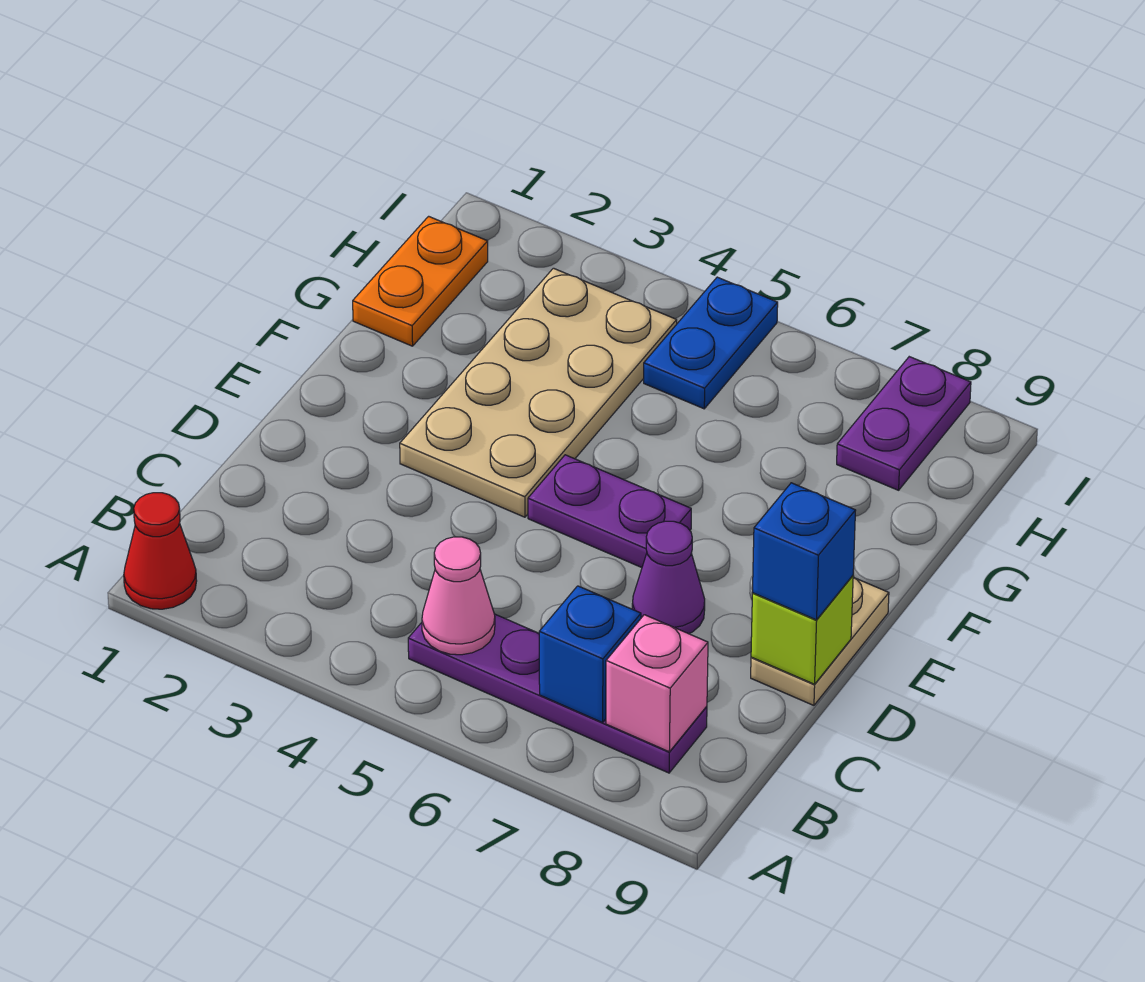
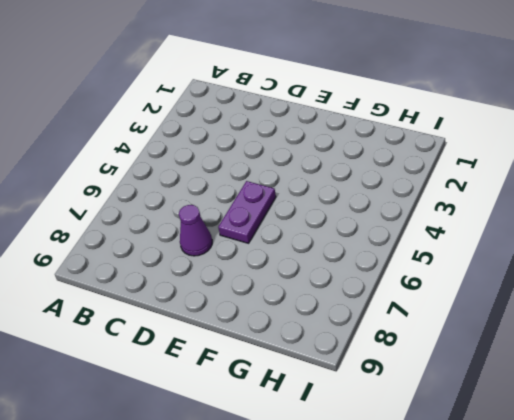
none -> red cone A1 level 1
none -> purple plate B5:B8 level 1
none -> tan plate D9:E9 level 1

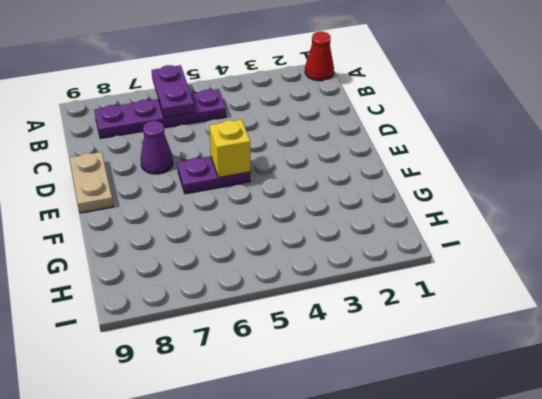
purple plate A6:B6 level 2 -> purple plate H8:I8 level 1
yellow brick E5 level 2 -> none
none -> tan plate E3:H4 level 1
none -> orange plate G1:H1 level 1
none -> blue plate H5:I5 level 1

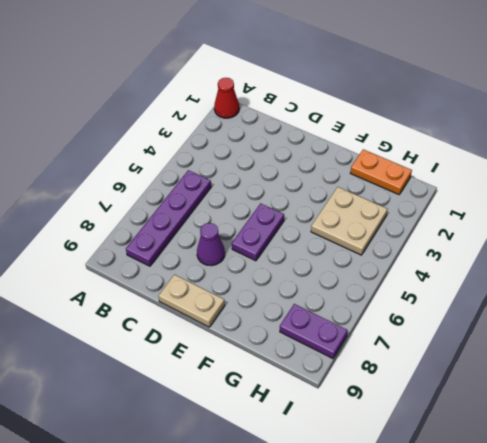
tan plate G3:H4 level 1 -> tan plate E3:H4 level 1
none -> blue plate H5:I5 level 1
none -> pink cone B5 level 2
none -> blue brick B7 level 2

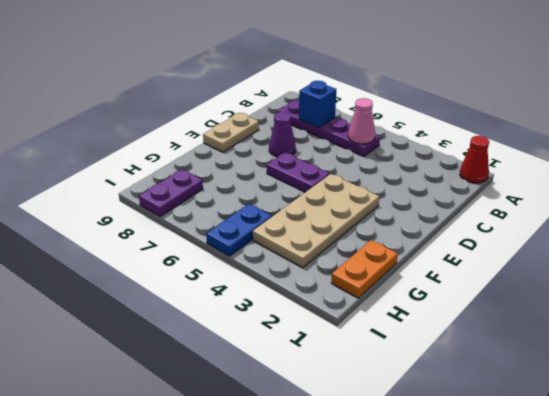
none -> pink brick B8 level 2
none -> lime brick D9 level 2
none -> blue brick D9 level 3

